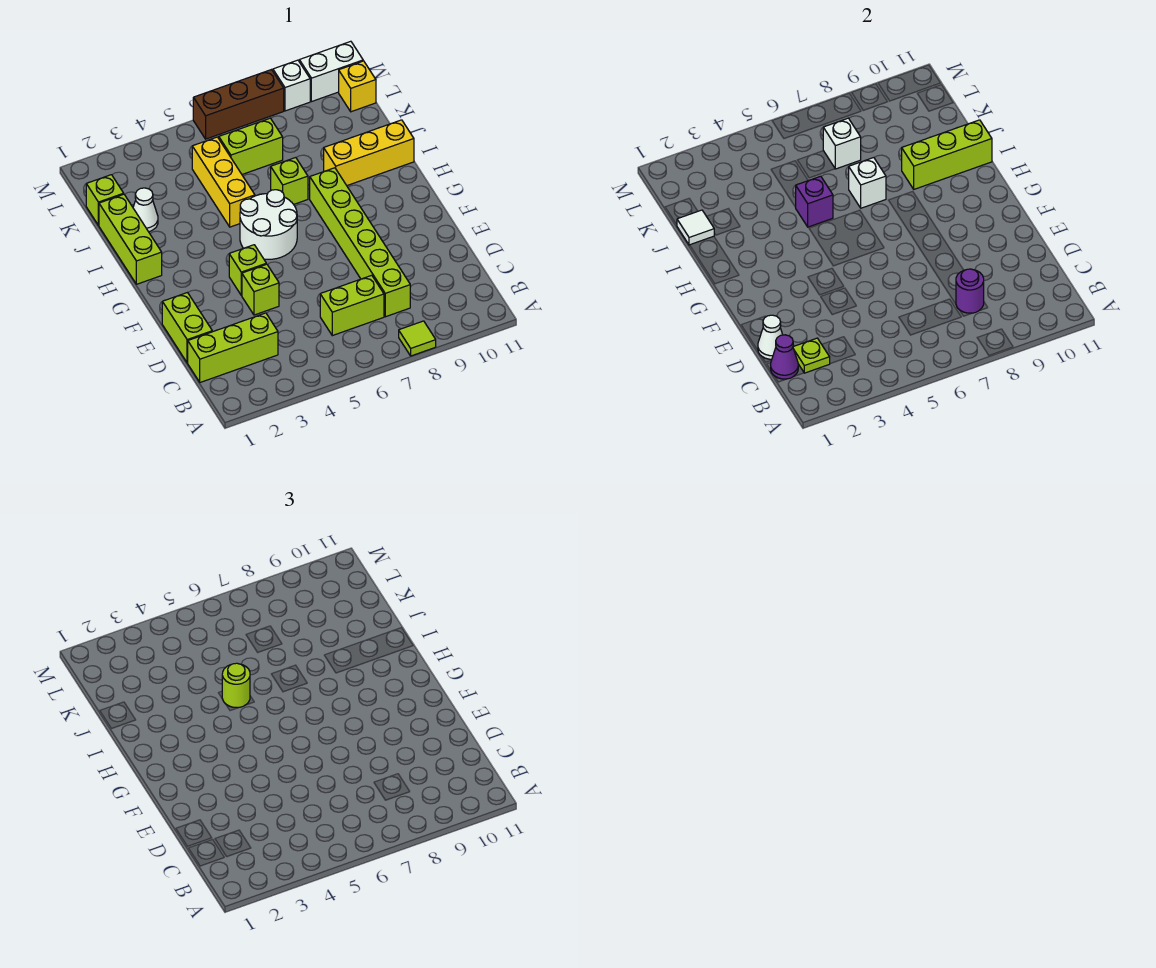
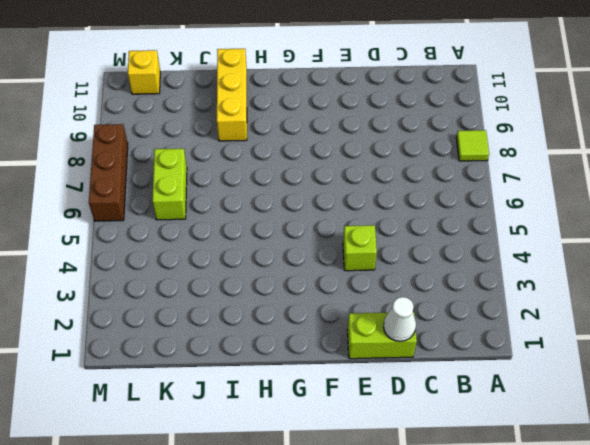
none -> lime brick C1:C3 level 1
none -> lime brick C6:C7 level 1
none -> lime brick C8:H8 level 1

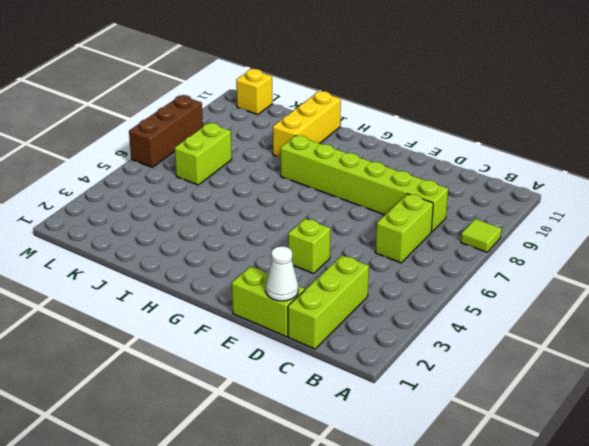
none -> lime brick F4 level 1
none -> white round brick G5:H6 level 1
none -> lime brick H1:J1 level 1

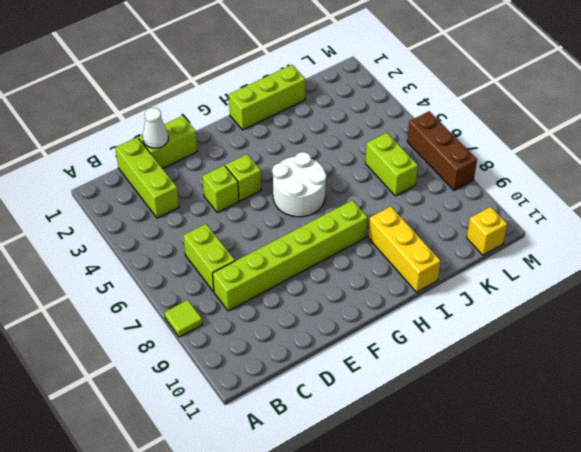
none -> yellow brick I5:K5 level 1
none -> lime brick I7 level 1
none -> white cone J2 level 1

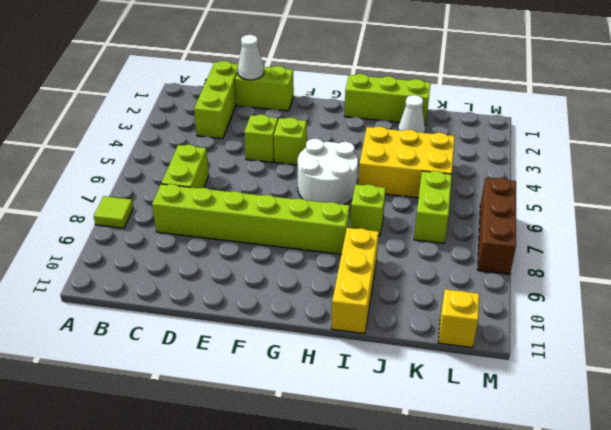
yellow brick I4:K5 level 1 -> yellow brick I5:K5 level 1
none -> lime brick K1 level 1
none -> white brick M9 level 1
none -> white brick M10:M11 level 1

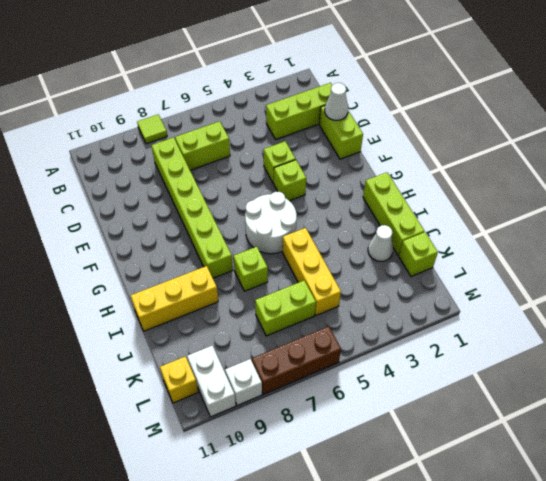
white brick L10:M10 level 1 -> white brick M10:M11 level 1
none -> purple cone C1 level 2
none -> lime plate C2 level 2
none -> purple round brick C8 level 2

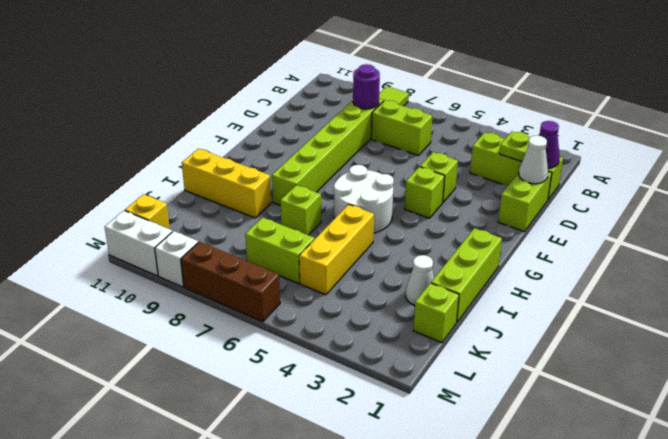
none -> purple brick I5 level 2
none -> white brick I7 level 2
none -> lime brick I9:I11 level 2

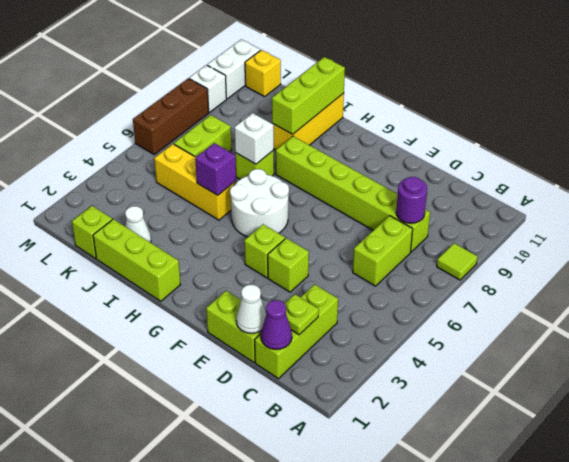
none -> white tile J1 level 2
none -> white brick K7 level 2
none -> lime round brick I5 level 3

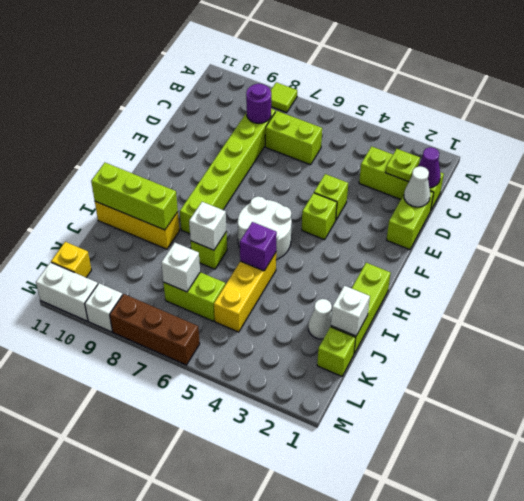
white brick J1 level 2 -> white tile J1 level 2
none -> lime round brick I5 level 3

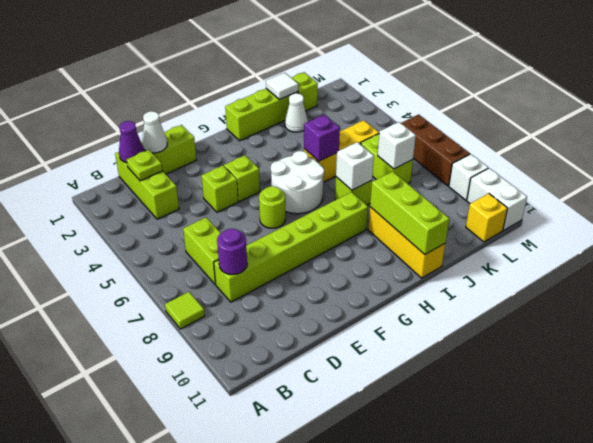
lime round brick F6 level 1 -> lime round brick I5 level 3

